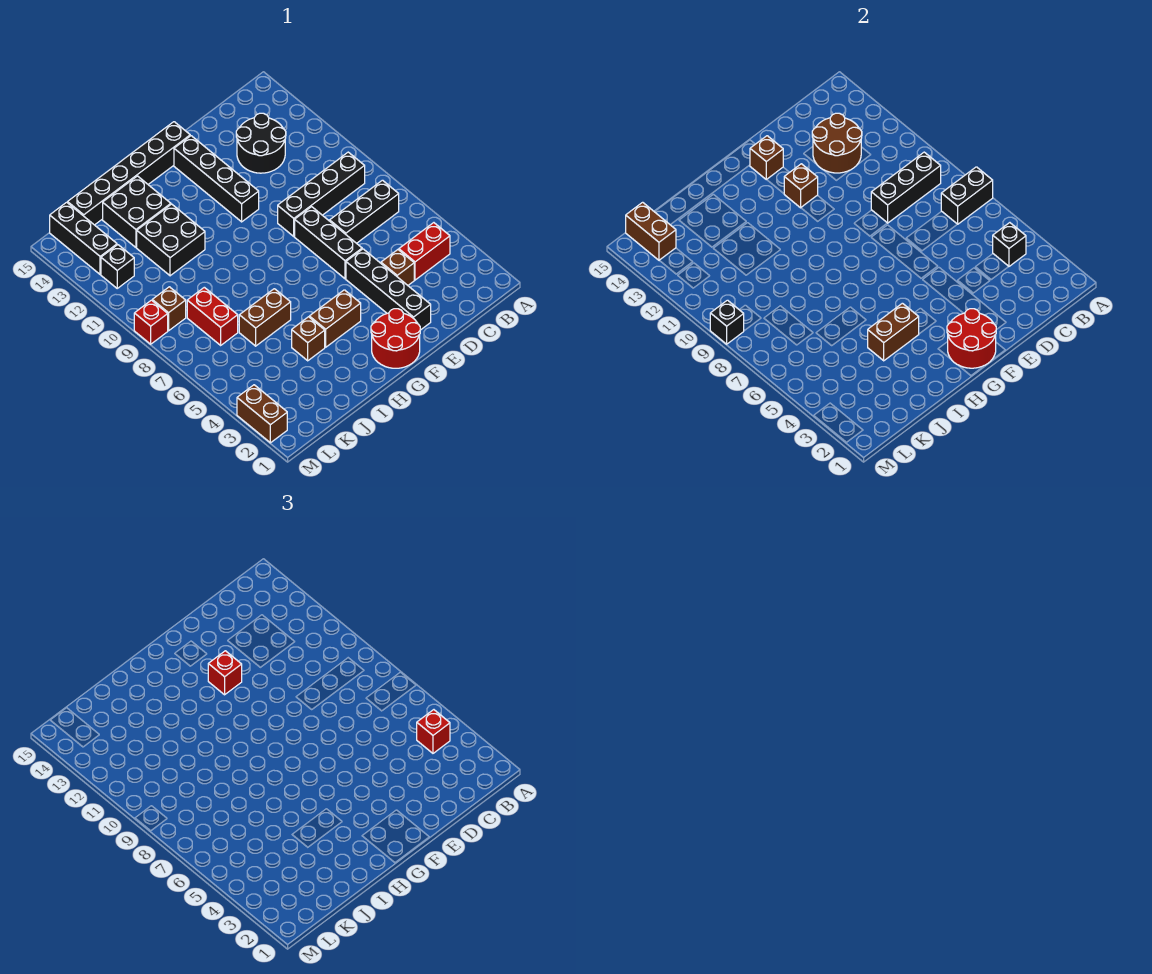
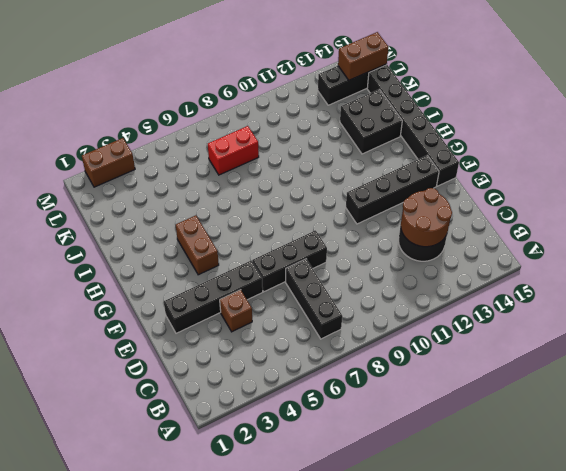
none -> red brick B4:C4 level 1
none -> black brick B9:E9 level 1
none -> red round brick F1:G2 level 1
none -> brown brick I4 level 1

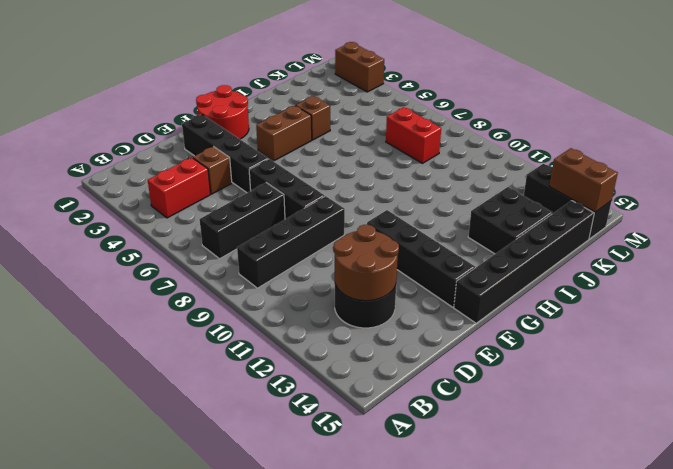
none -> brown brick I6:J6 level 1
none -> black brick I11:J12 level 1
none -> brown brick L9 level 1
none -> black brick L12 level 1

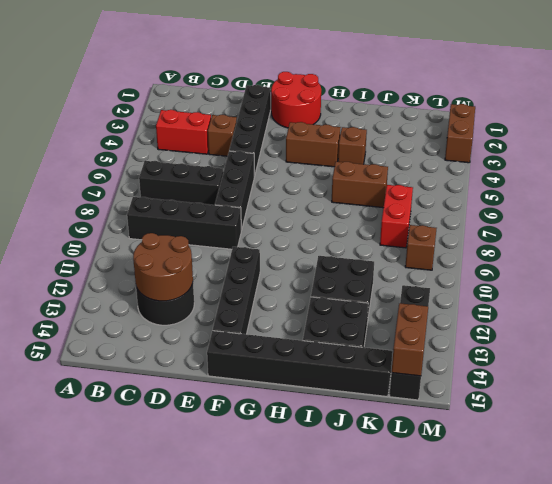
none -> red brick M9 level 1
none -> black brick A7:B7 level 2
none -> black brick B4 level 2
none -> black brick B9:D9 level 2

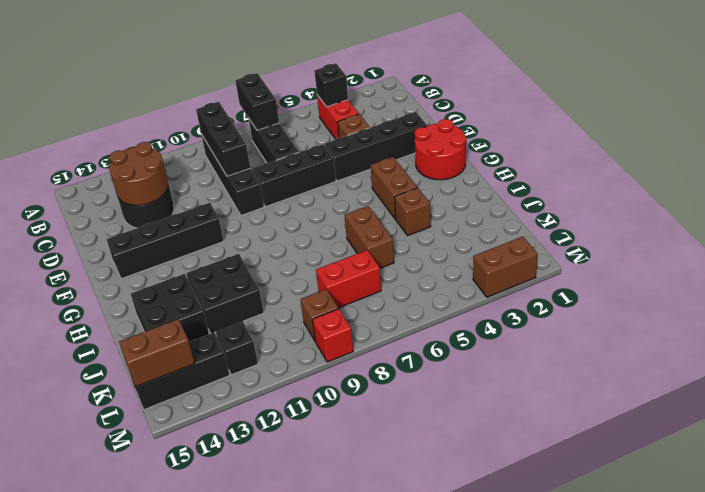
none -> black brick F15:K15 level 1
none -> red round brick F1:G2 level 2
none -> brown brick F12 level 2
none -> brown brick F14 level 2

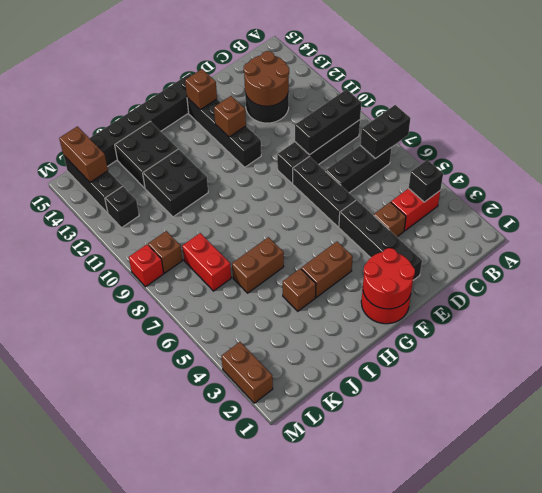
none -> brown brick H4:I4 level 2
none -> black brick M9 level 2
none -> red brick B4 level 3
none -> red brick F12 level 3

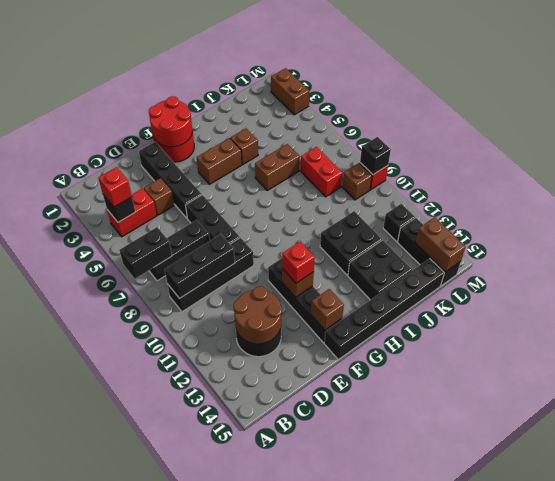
none -> brown brick H4:I4 level 2

